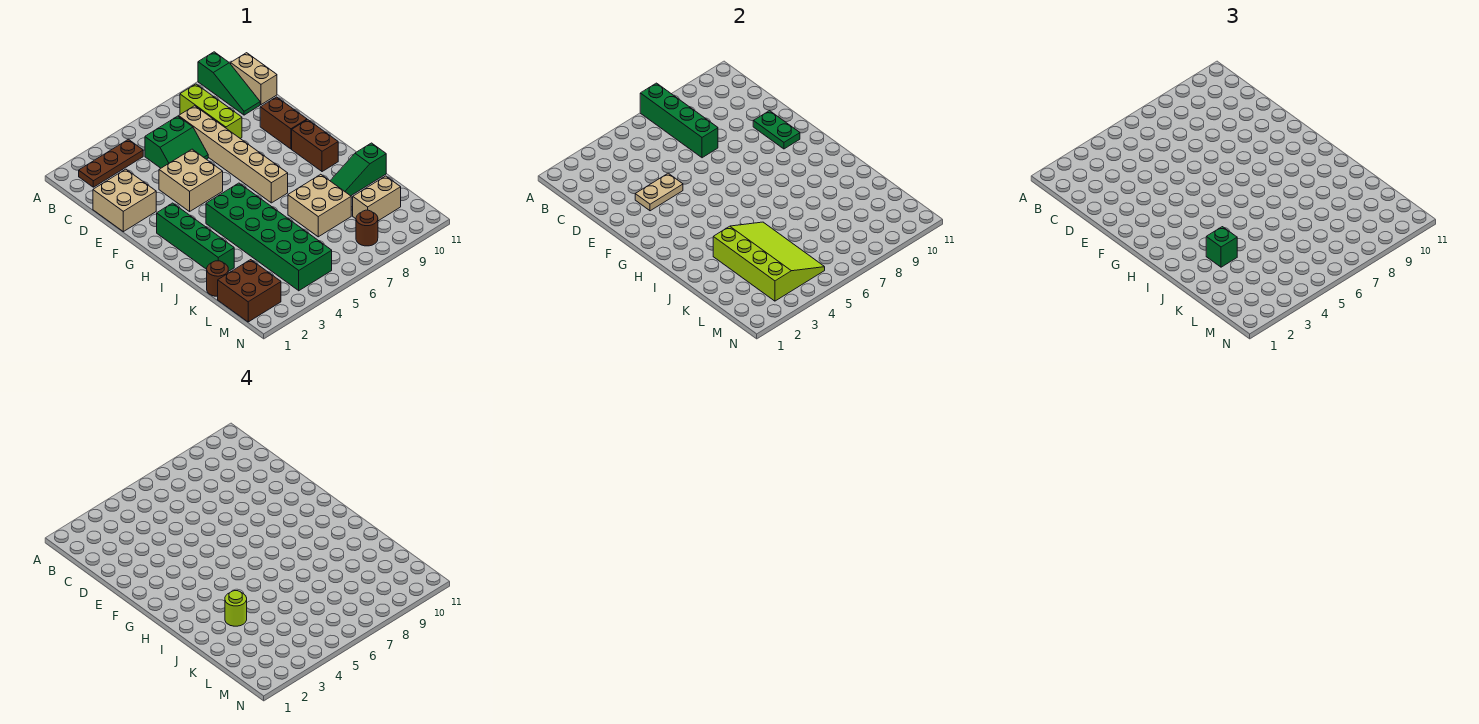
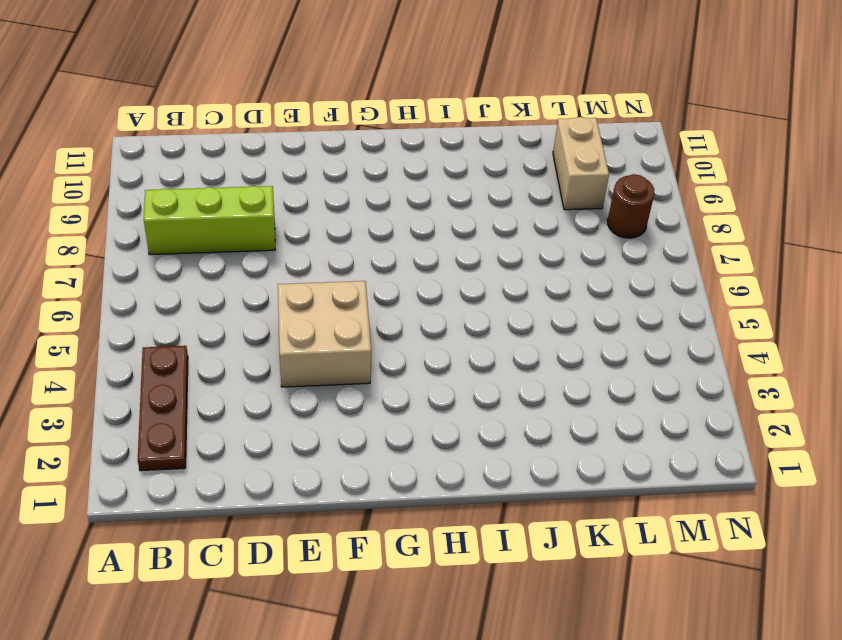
none -> green slope A10:C10 level 1 top A
none -> tan brick B11:C11 level 1
none -> green slope C5:D6 level 1 top C

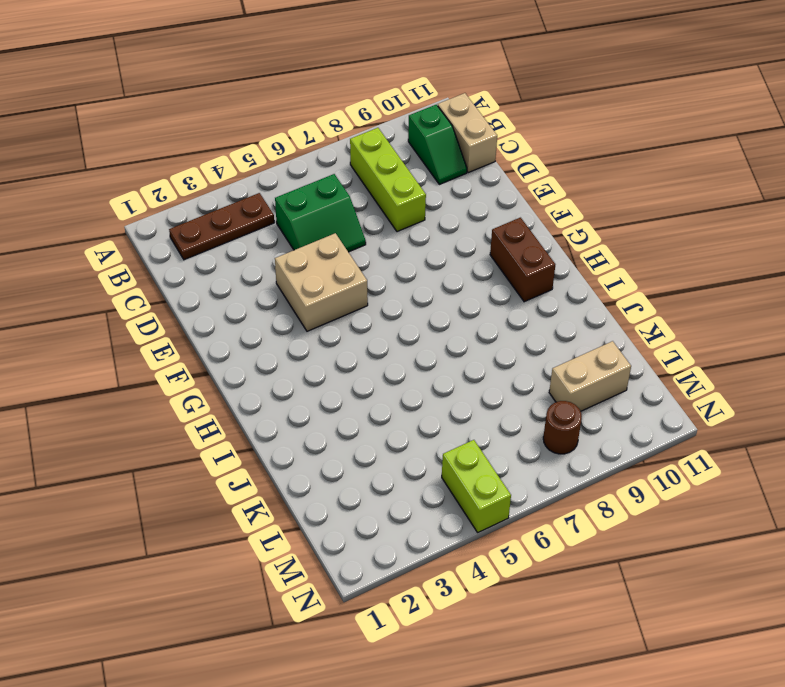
green slope B10:C10 level 1 top B -> green slope A10:C10 level 1 top A
lime brick M5:N5 level 1 -> green brick H4:M5 level 1
none -> tan brick C7:H7 level 1
none -> tan brick D1:E2 level 1
none -> brown brick E10:F10 level 1

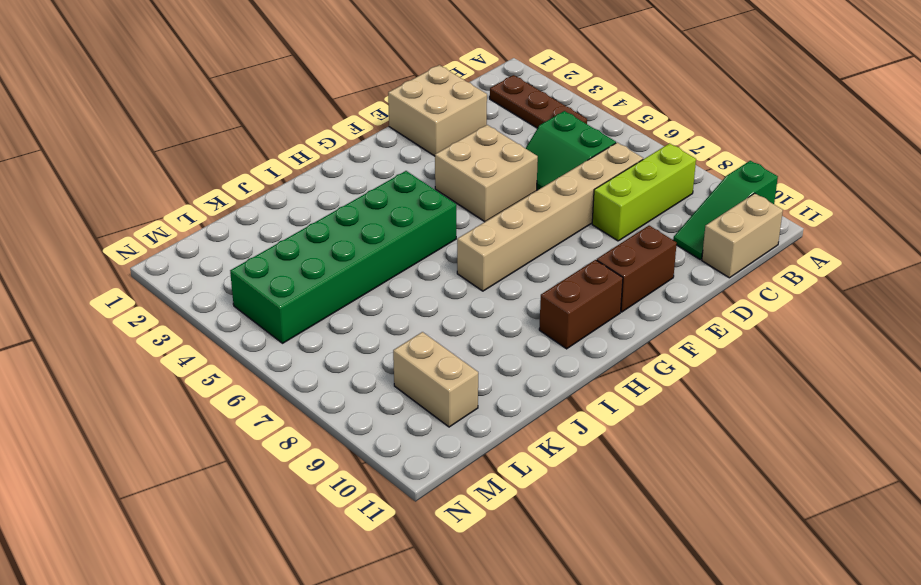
none -> green brick G2:J2 level 1
none -> tan brick J7:K8 level 1
none -> green slope J9:J11 level 1 top 11

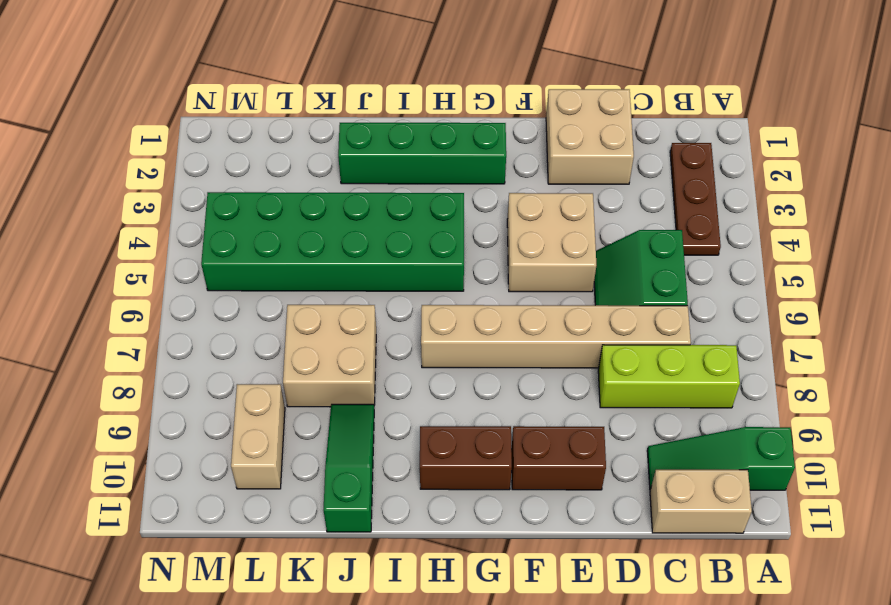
none -> brown round brick K1 level 1
none -> brown brick L1:M2 level 1
none -> brown round brick M8 level 1

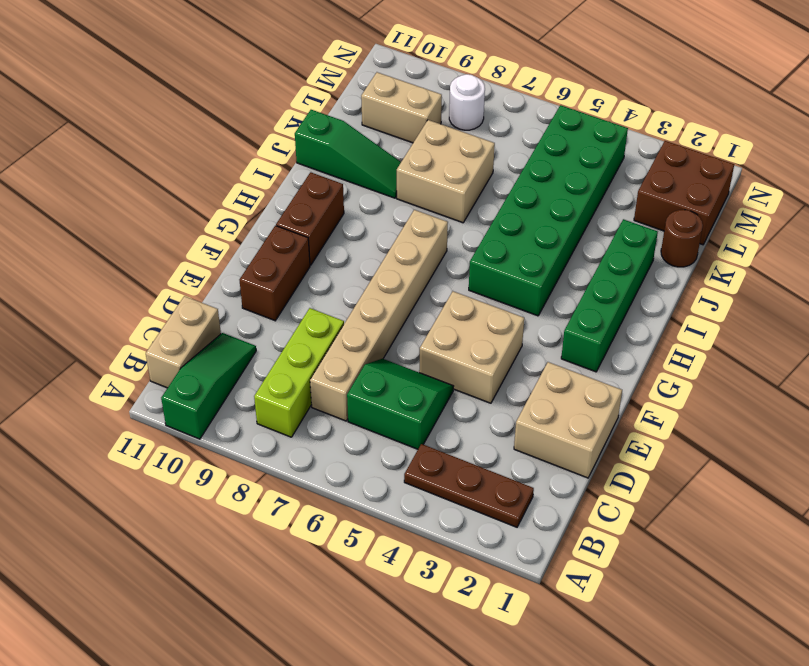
white round brick M8 level 1 -> brown round brick M8 level 1
none -> green brick A7:D7 level 2
none -> tan plate E3:E4 level 2
none -> green plate E10:F10 level 2

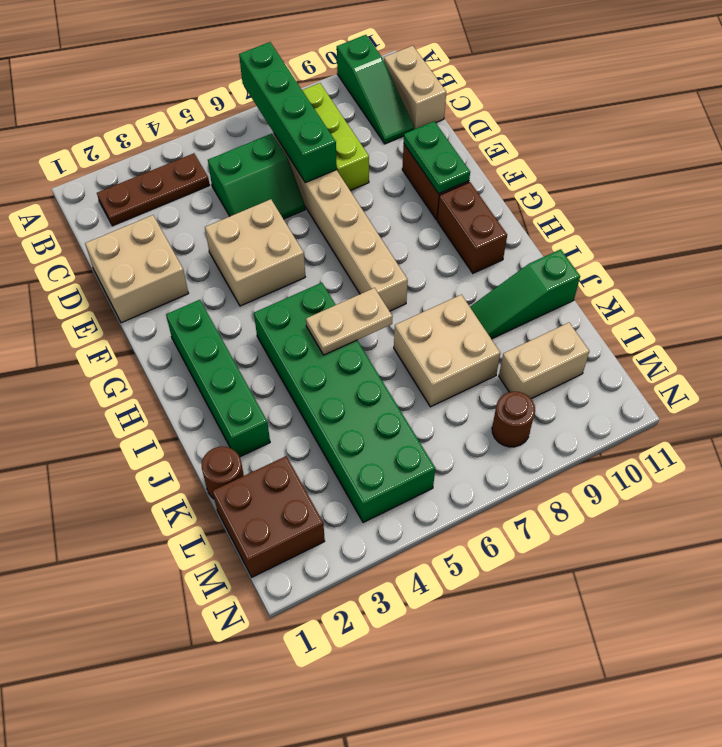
tan plate I5:I6 level 2 -> tan plate E3:E4 level 2
none -> lime slope J3:M5 level 2 top 3
none -> green brick J3 level 3
none -> lime round brick J3 level 4

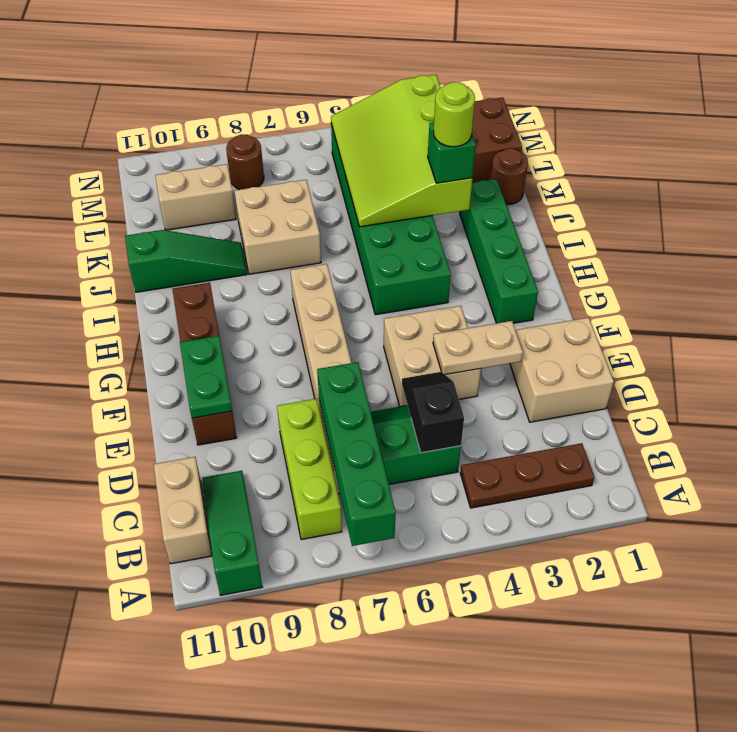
black slope C5:D5 level 2 top C -> none

